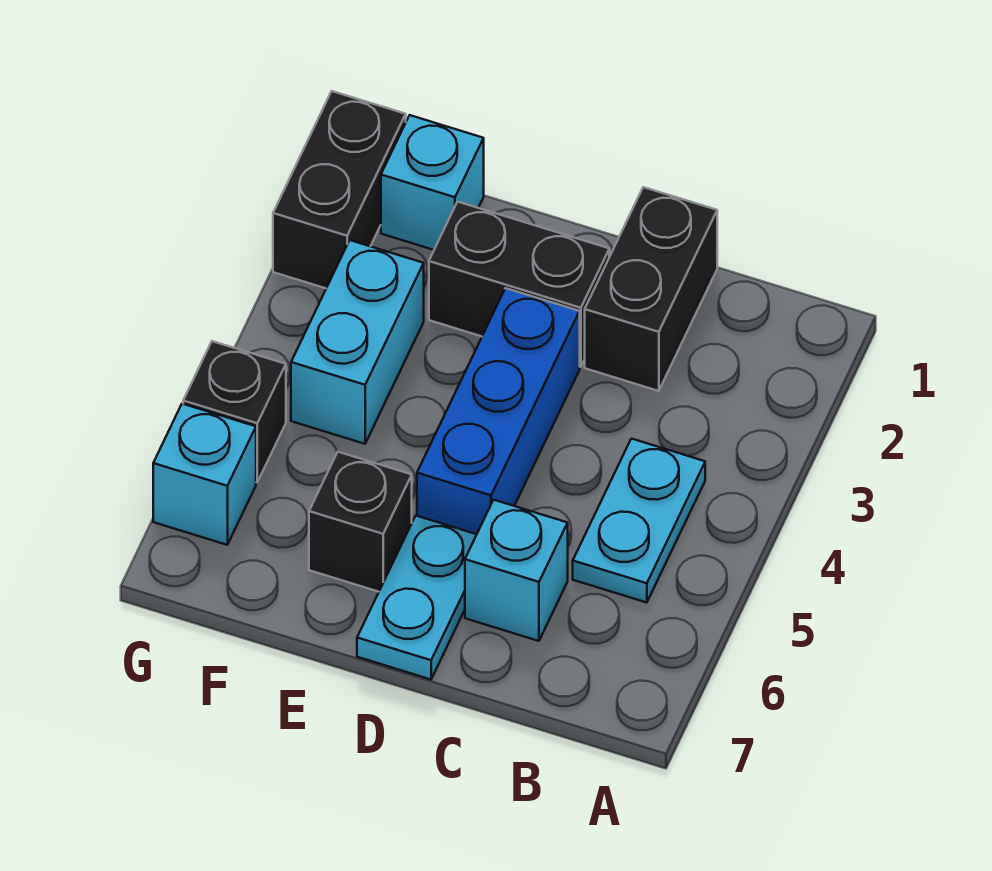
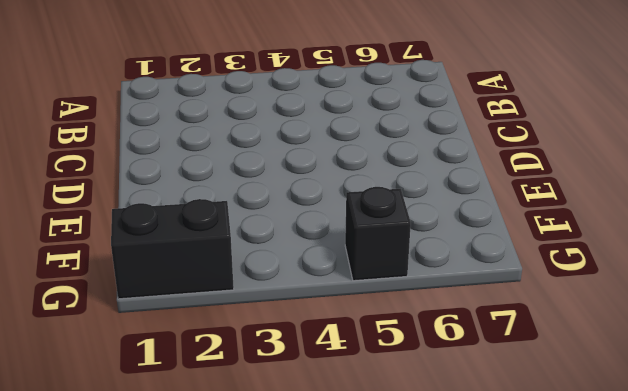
none -> cyan plate B4:B5 level 1
none -> black brick C1:C2 level 1
none -> cyan brick C6 level 1

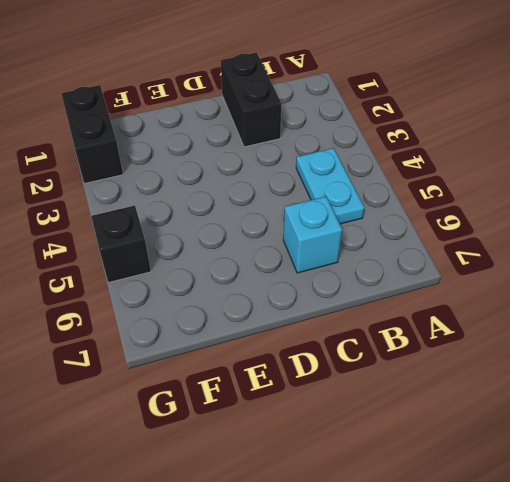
none -> black brick D2:E2 level 1
none -> blue brick D3:D5 level 1
none -> cyan plate D6:D7 level 1

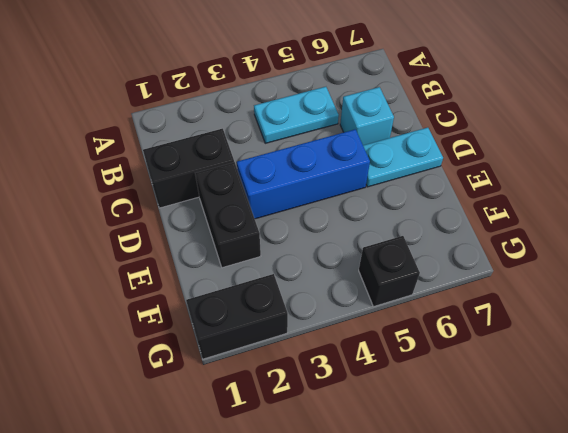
none -> black brick E6 level 1
none -> cyan brick F1 level 1
none -> cyan brick F3:F4 level 1

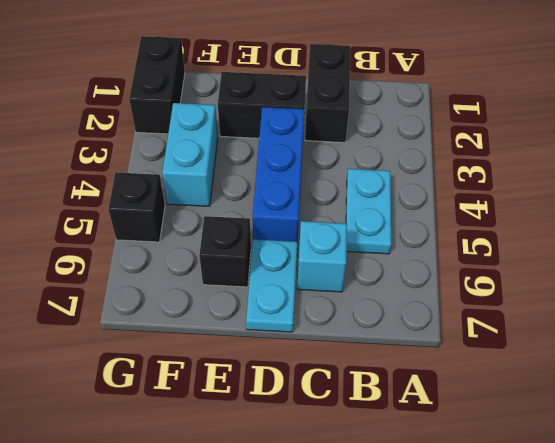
none -> cyan brick F1 level 1
none -> cyan brick G6 level 1

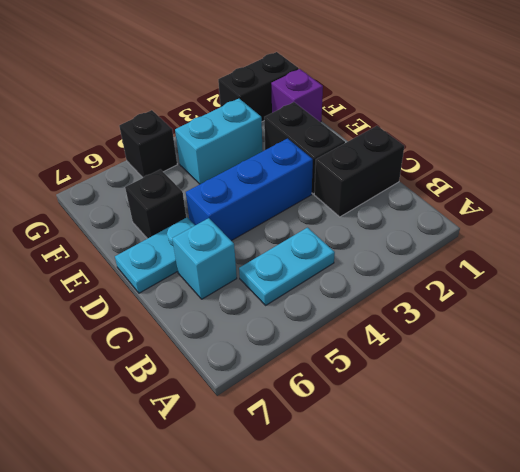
purple brick F1 level 1 -> cyan brick F1 level 1
none -> cyan brick G6 level 1

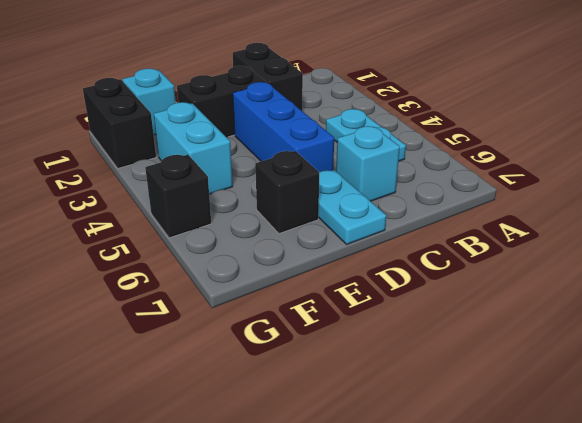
none -> cyan brick G6 level 1

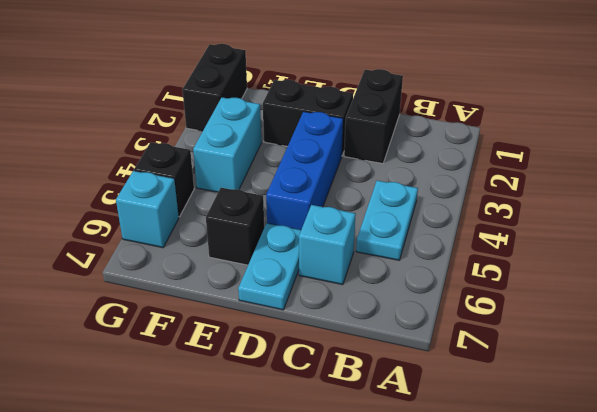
none -> cyan brick F1 level 1

